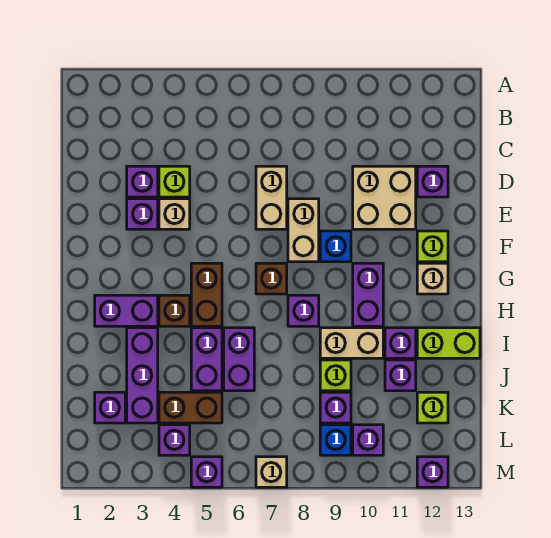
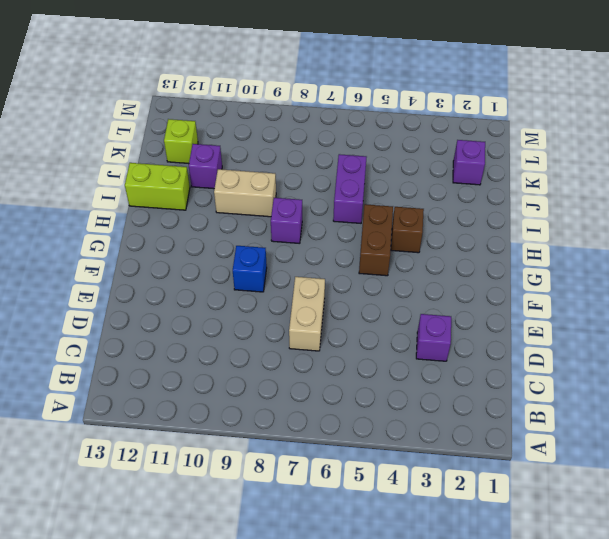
none -> lime brick D4 level 1
none -> tan brick D10:E11 level 1
none -> purple brick D12 level 1
none -> purple brick E3 level 1

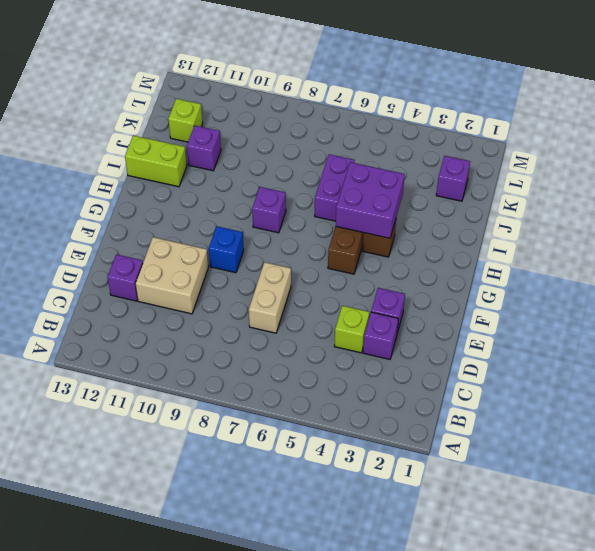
purple brick H4:I5 level 2 -> none
none -> tan brick E4 level 1
none -> tan brick E8:F8 level 1
none -> lime brick F12 level 1
none -> brown brick G7 level 1

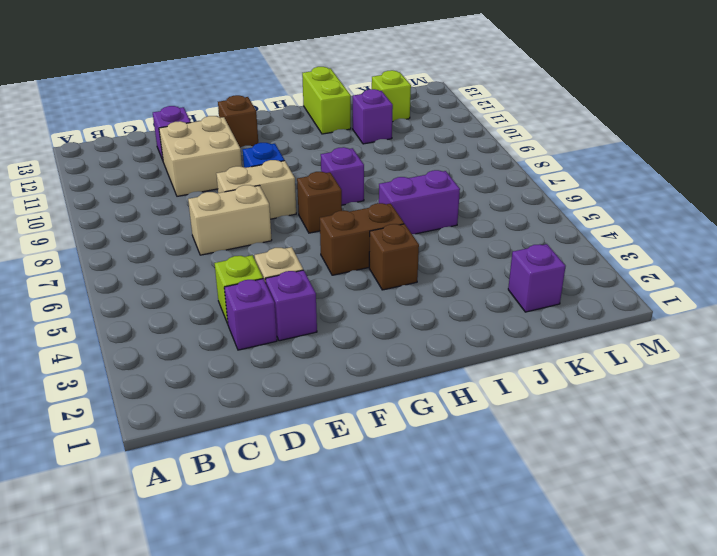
brown brick F12 level 1 -> lime brick F12 level 1
none -> purple brick G10:H10 level 1
none -> tan brick G12 level 1
none -> purple brick H2:H3 level 1
none -> purple brick I3:K3 level 1

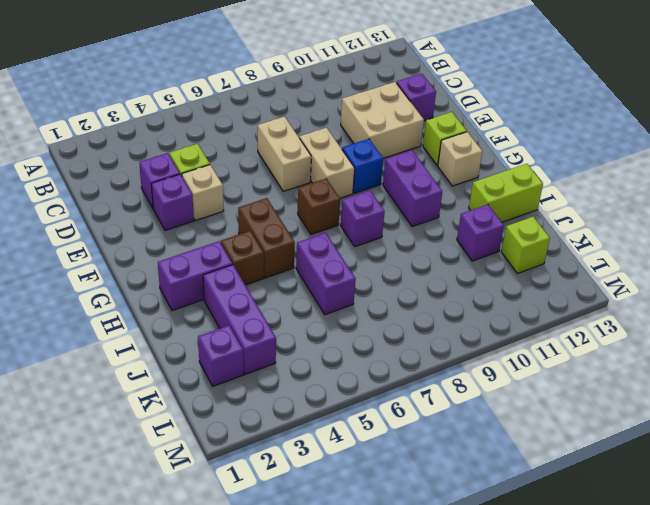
none -> purple brick I5:J5 level 1
none -> tan brick I9:I10 level 1
none -> purple brick I11 level 1
none -> lime brick J9 level 1

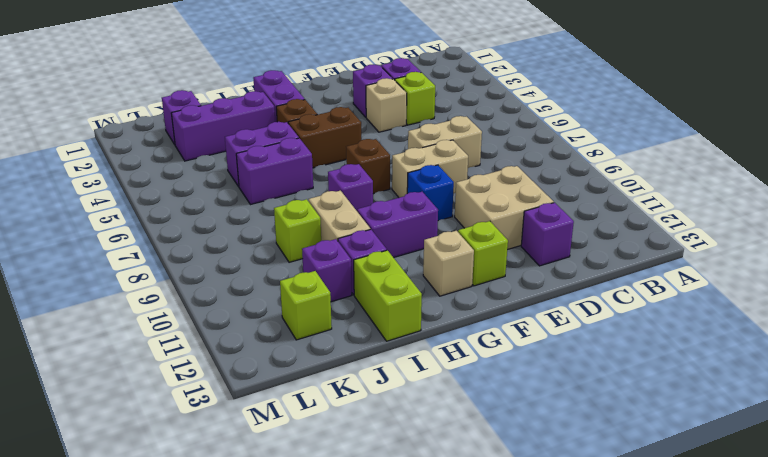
none -> brown brick K4:K5 level 1
none -> purple brick K9 level 1
none -> purple brick L4 level 1
none -> blue brick L9 level 1

